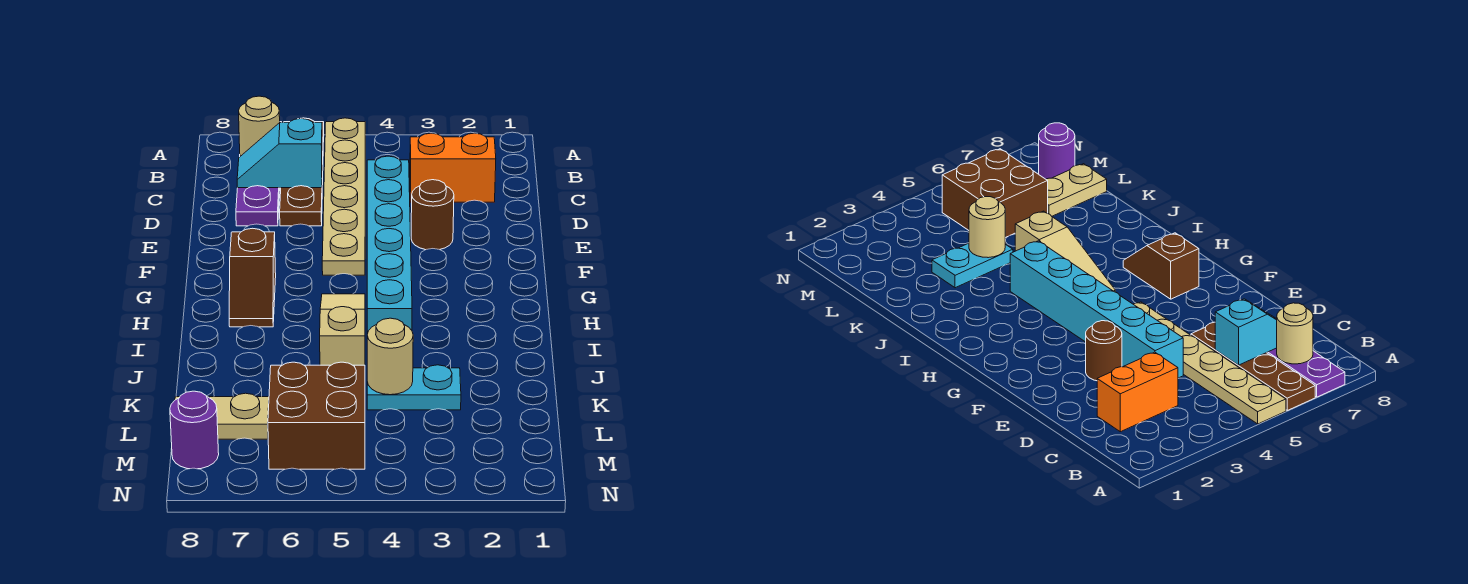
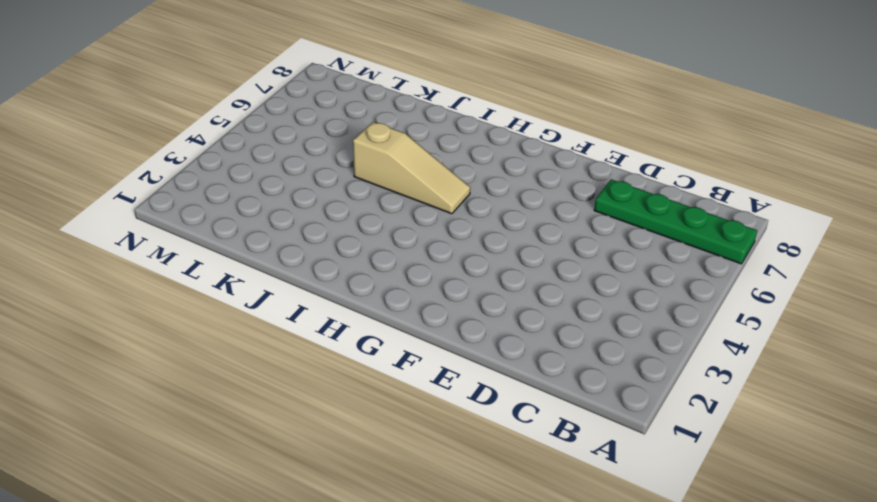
green plate A7:D7 level 1 -> purple plate A7:D7 level 1
none -> tan plate A5:F5 level 1
none -> brown plate A6:D6 level 1
none -> orange brick C2:C3 level 1

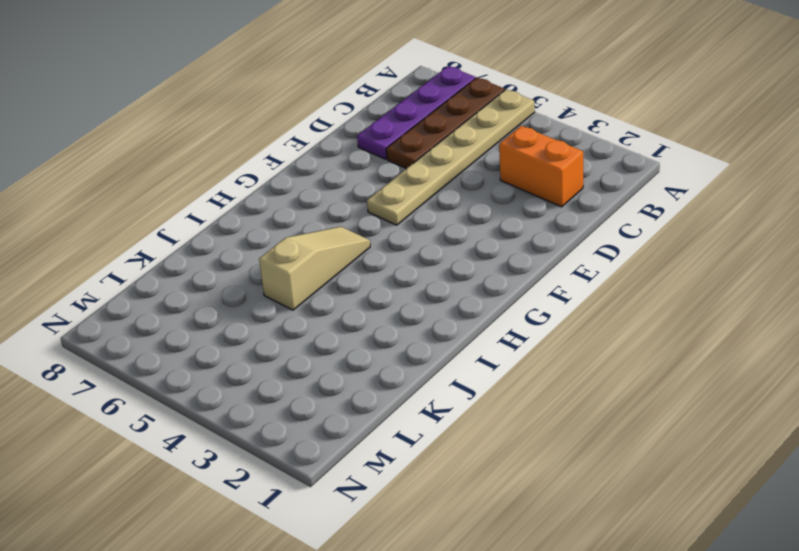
none -> cyan brick D4:I4 level 1
none -> brown round brick E3 level 1
none -> brown slope G7:H7 level 1 top G

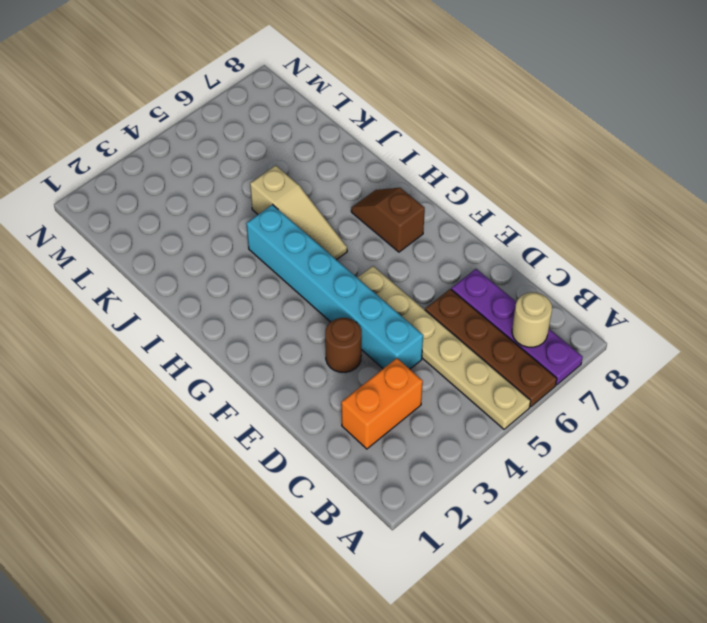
none -> cyan plate K3:K4 level 1
none -> brown brick L5:M6 level 1
none -> tan plate L7:L8 level 1

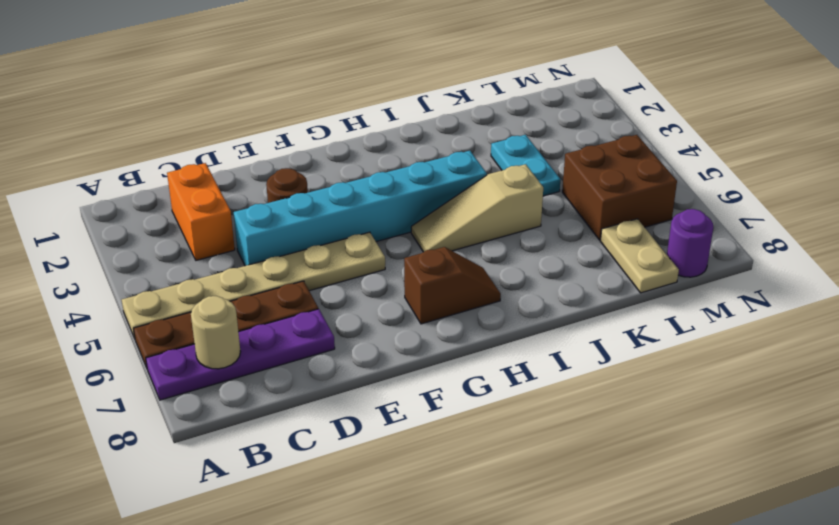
none -> cyan slope C6:C7 level 2 top 6
none -> tan round brick K4 level 2

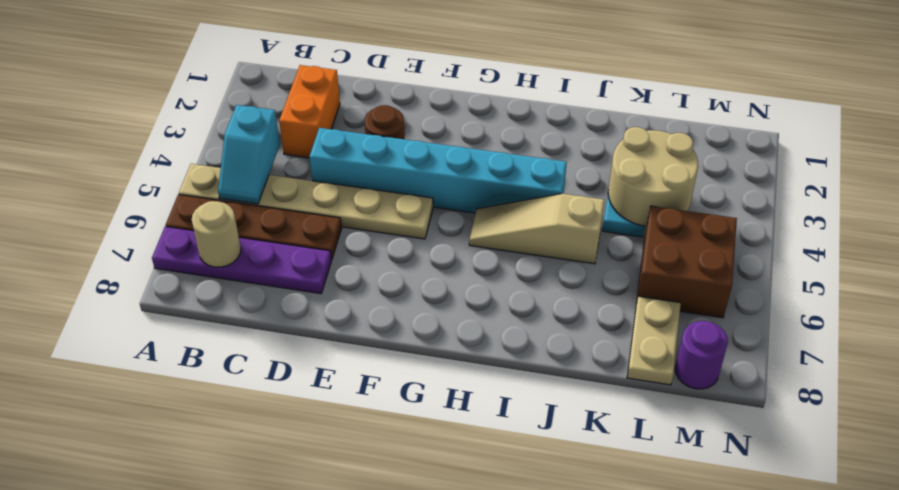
cyan slope B4:B5 level 2 top 4 -> cyan slope C6:C7 level 2 top 6
tan round brick K3:L4 level 2 -> tan round brick K4 level 2
none -> brown slope G7:H7 level 1 top G

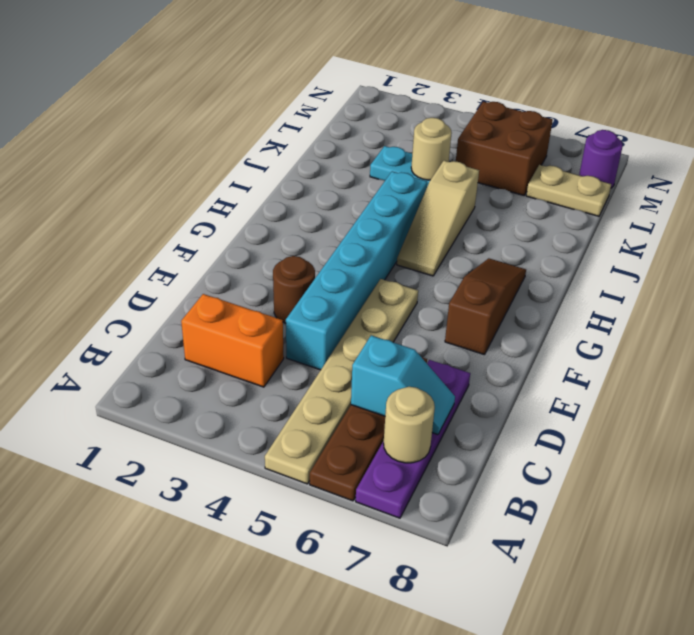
brown slope F7:H7 level 1 top F -> brown slope G7:H7 level 1 top G

